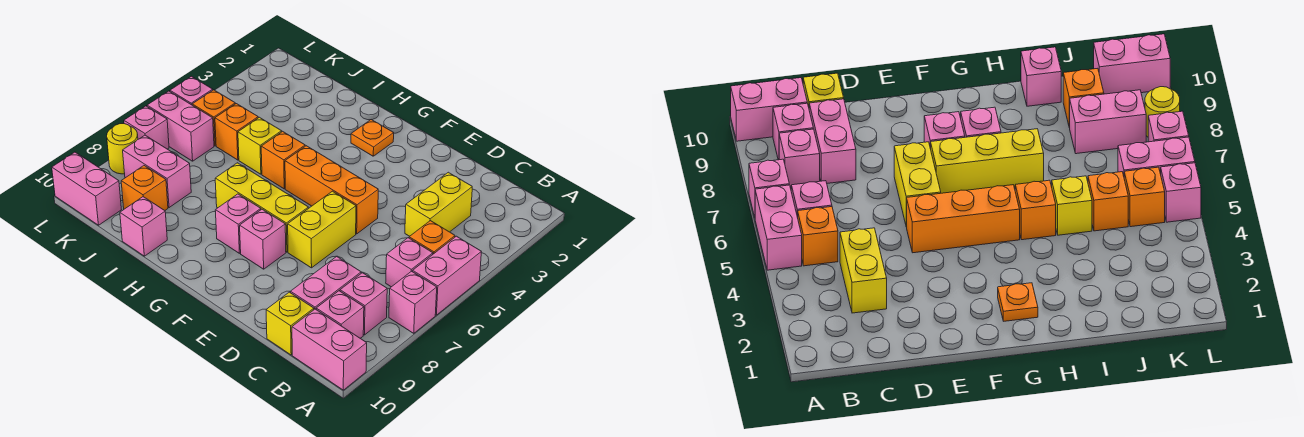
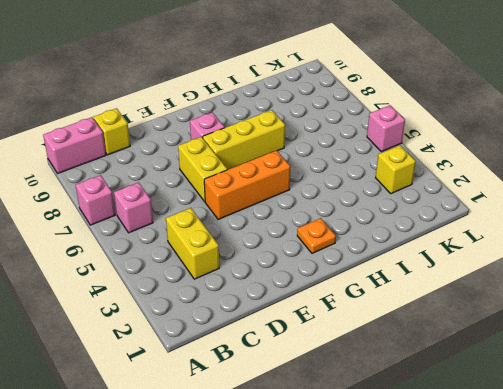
yellow brick K3 level 1 -> yellow brick I5 level 1
none -> pink brick A5:A6 level 1
none -> orange brick B5 level 1
none -> pink brick B8 level 1

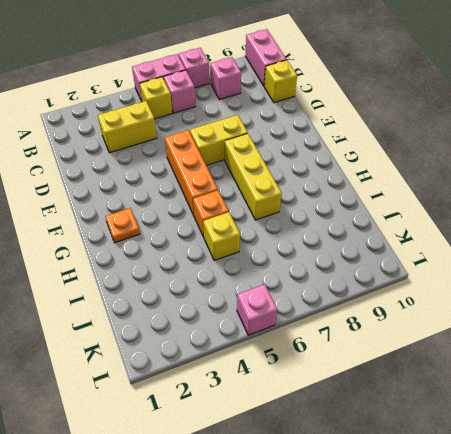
yellow brick B5 level 1 -> orange brick B5 level 1
none -> pink brick B9 level 1
none -> pink brick C8:C9 level 1
none -> pink brick F8 level 1

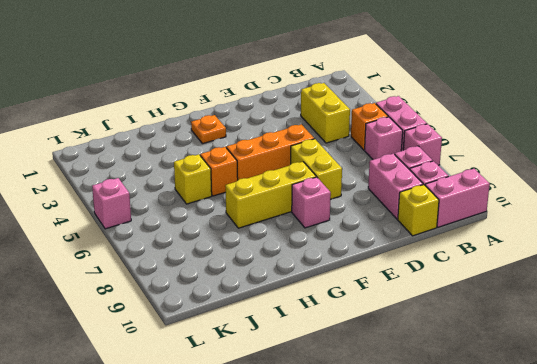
none -> pink brick G8 level 1
none -> pink brick I10 level 1
none -> orange brick J5 level 1

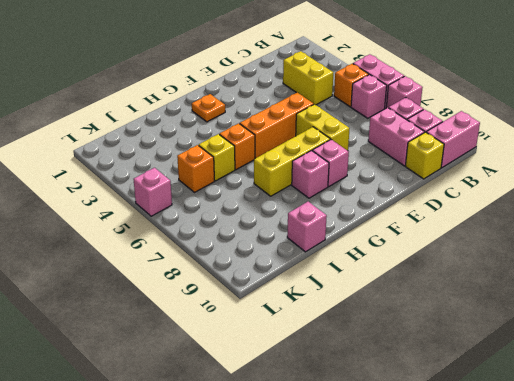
none -> pink brick J8:K8 level 1
none -> orange brick J9 level 1
none -> orange brick K5 level 1

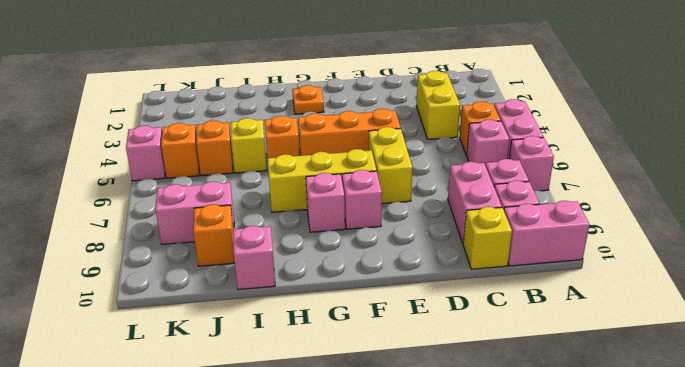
none -> pink brick K6:L6 level 1
none -> pink brick K10:L10 level 1
none -> pink brick L7 level 1

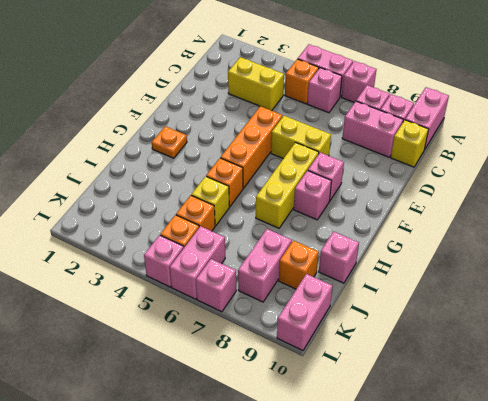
none -> yellow round brick L8 level 1

